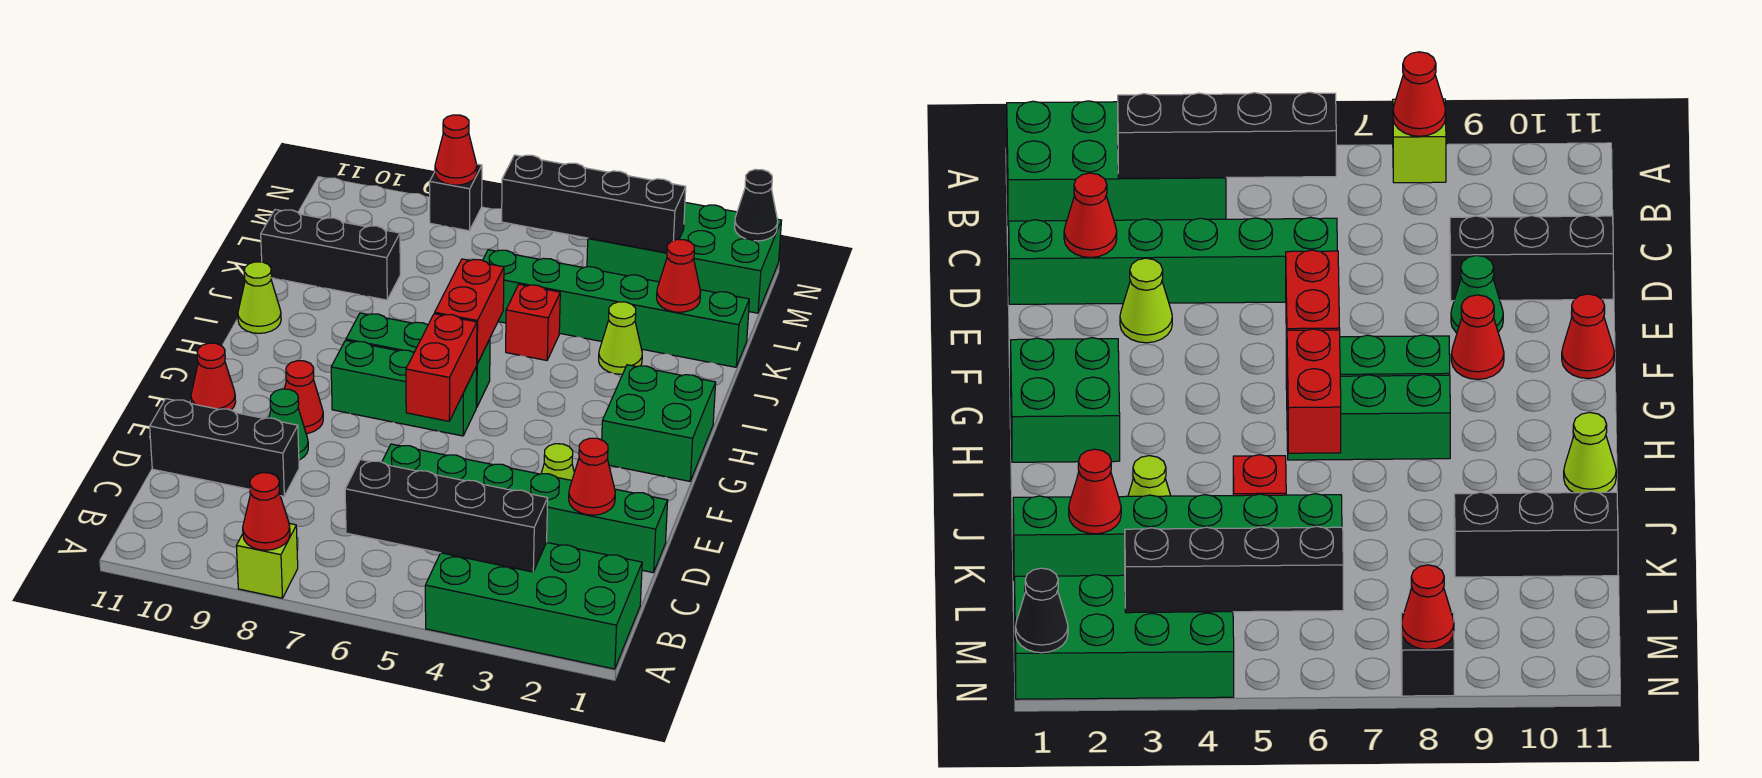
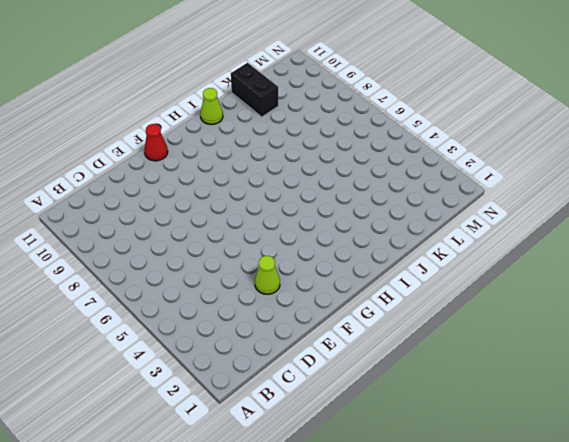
black brick K10:K11 level 1 -> black brick K9:K11 level 1
none -> green brick A1:B4 level 1
none -> lime brick A8 level 1
none -> green brick D1:D6 level 1

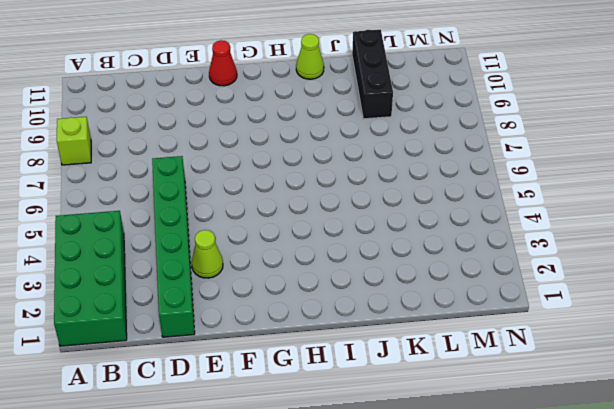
none -> black brick D9:D11 level 1
none -> green cone E9 level 1
none -> red cone F9 level 1

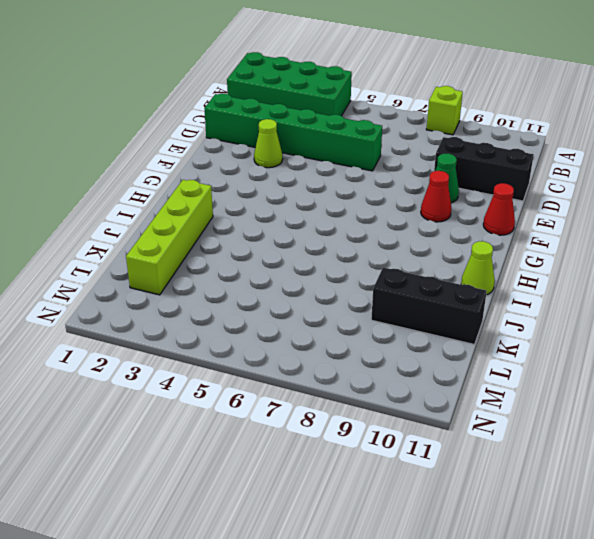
lime brick I2:L2 level 1 -> green brick K1:K6 level 1
none -> green brick G1:H2 level 1
none -> green brick G6:G8 level 1
none -> green brick H6:H8 level 1

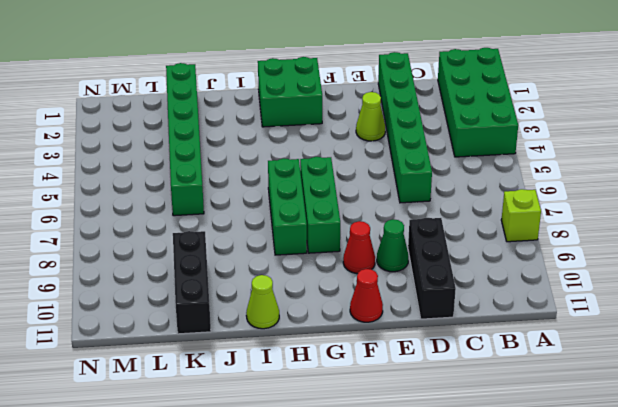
none -> lime cone J3 level 1
none -> red brick J5 level 1
none -> green brick M1:N4 level 1

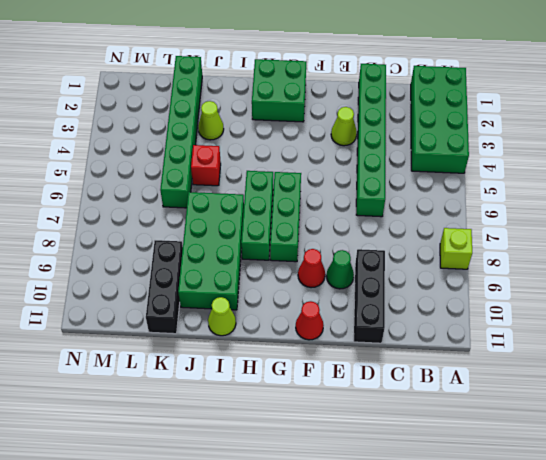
green brick I7:J10 level 1 -> green brick M1:N4 level 1
none -> black brick N8 level 1
none -> red cone A8 level 2
none -> black brick B3:B6 level 2

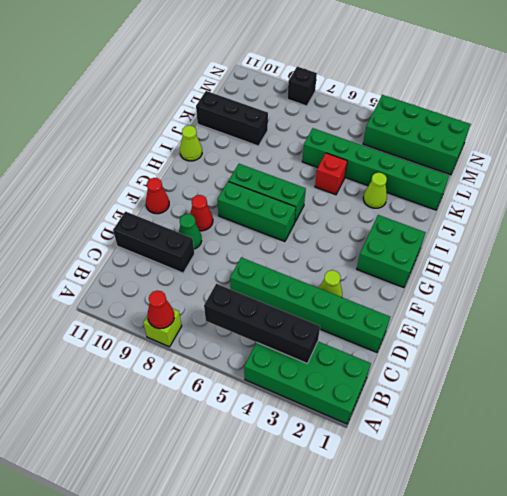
none -> red cone D2 level 2
none -> red brick F6:G6 level 2
none -> red brick H6:I6 level 2

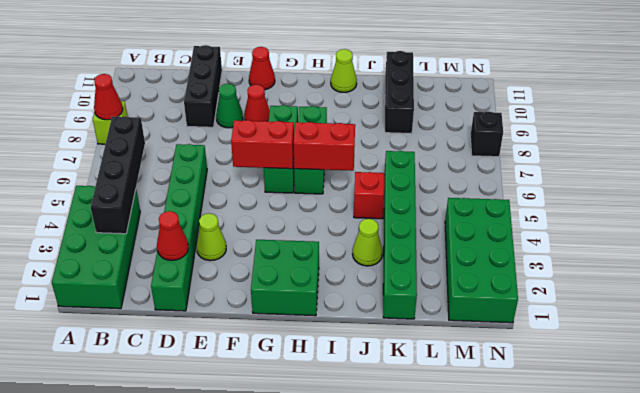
none -> red cone K2 level 2
none -> black brick M3:M6 level 2
none -> black cone N1 level 2

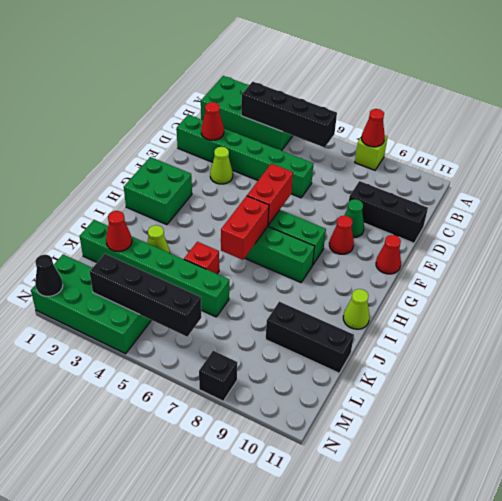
none -> red cone N8 level 2

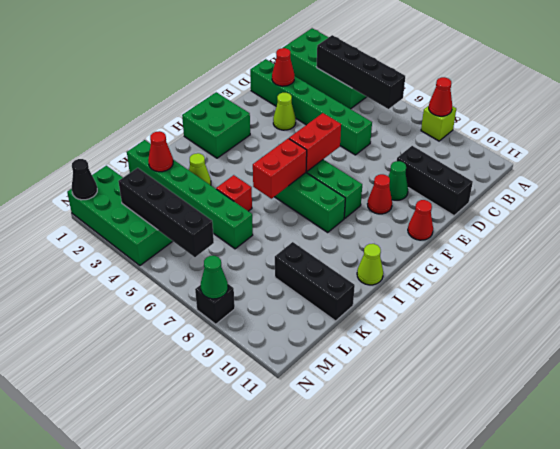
green cone N8 level 2 -> red cone N8 level 2

